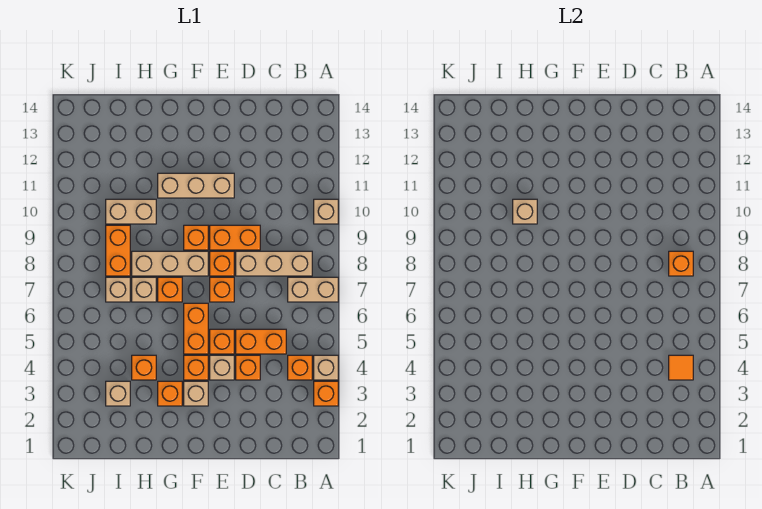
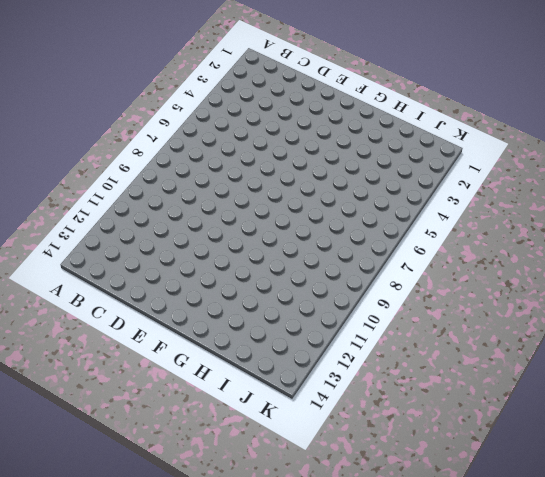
none -> orange brick A3 level 1
none -> tan brick A4 level 1
none -> tan brick A7:B7 level 1
none -> tan brick A10 level 1

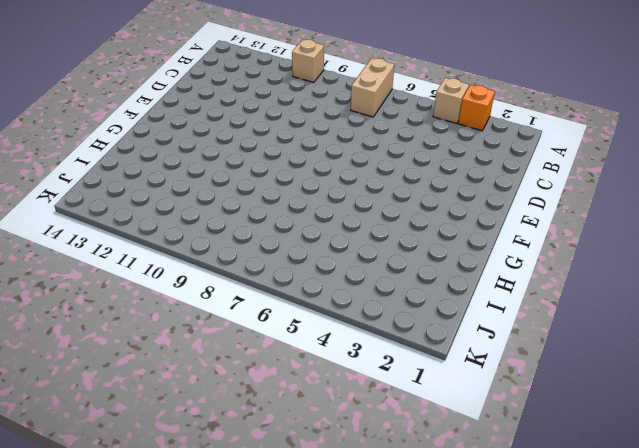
none -> orange brick B4 level 1
none -> tan brick B8:D8 level 1
none -> orange brick C5:D5 level 1
none -> orange brick D4 level 1

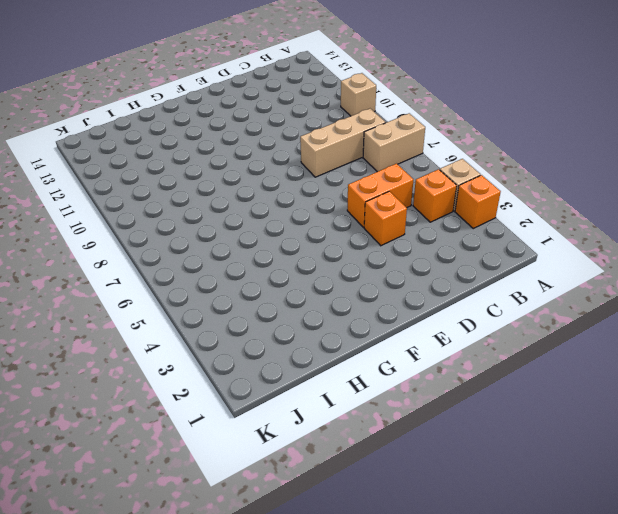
none -> orange brick D9:E9 level 1
none -> tan brick E4 level 1
none -> orange brick E5 level 1
none -> orange brick E7 level 1

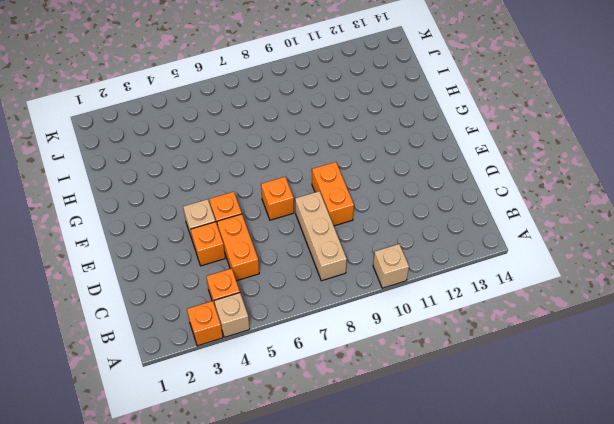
none -> tan brick A7:B7 level 1
none -> orange brick E8 level 1
none -> tan brick E11:G11 level 1
none -> tan brick F3 level 1

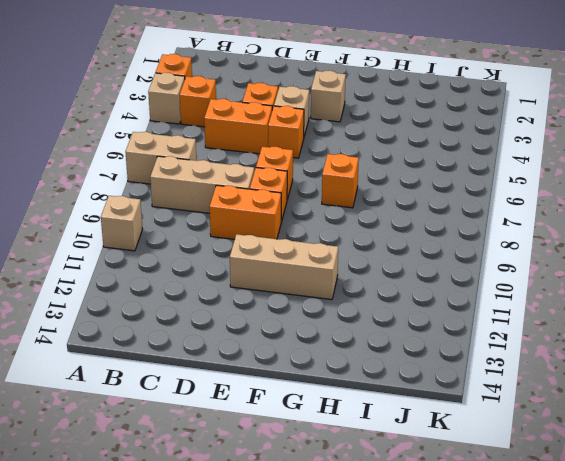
none -> orange brick F4 level 1
none -> orange brick F5:F6 level 1
none -> tan brick F8:H8 level 1
none -> orange brick F9 level 1

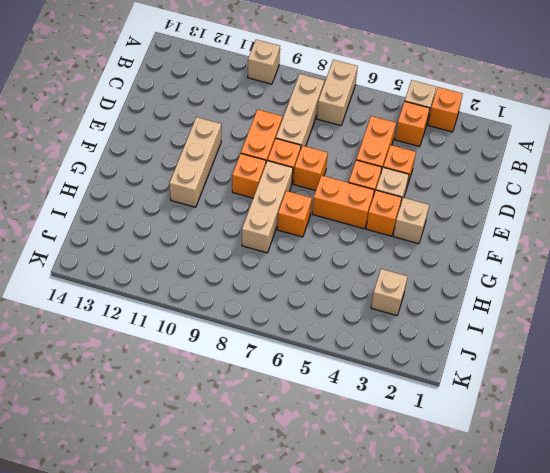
none -> orange brick G3 level 1
none -> orange brick H4 level 1
none -> tan brick H7 level 1
none -> tan brick H10:I10 level 1

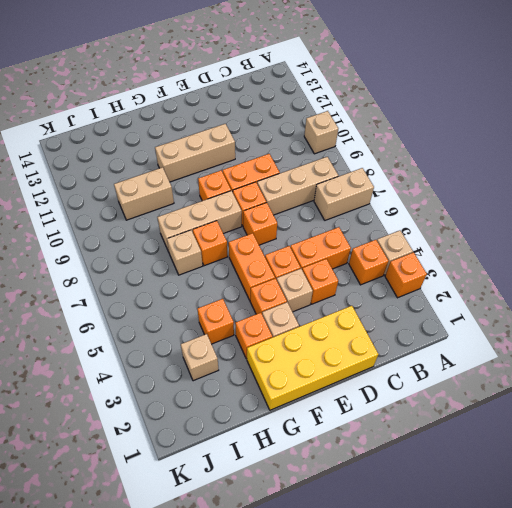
yellow brick D1:G2 level 1 -> none
none -> tan brick I7 level 1
none -> orange brick I8:I9 level 1
none -> orange tile B4 level 2
none -> orange brick B8 level 2

